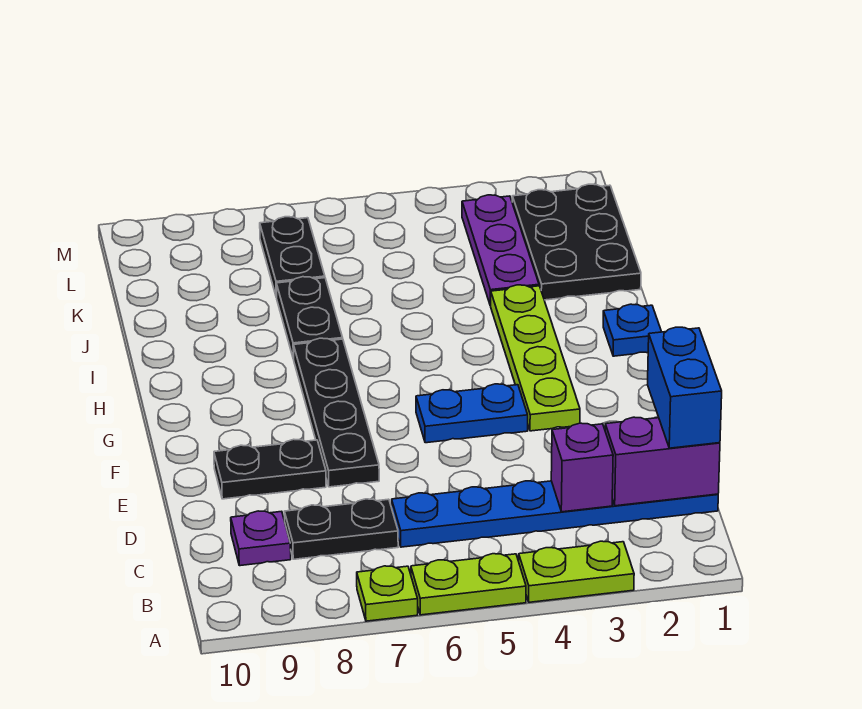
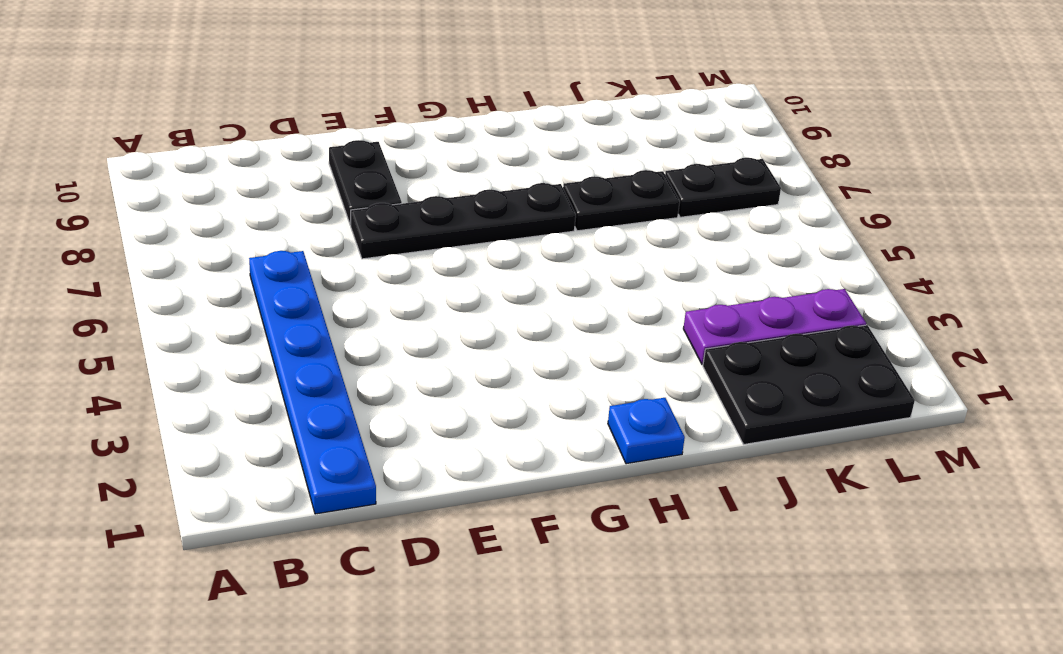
none -> lime plate A3:A4 level 1
none -> lime plate A5:A6 level 1
none -> lime plate A7 level 1

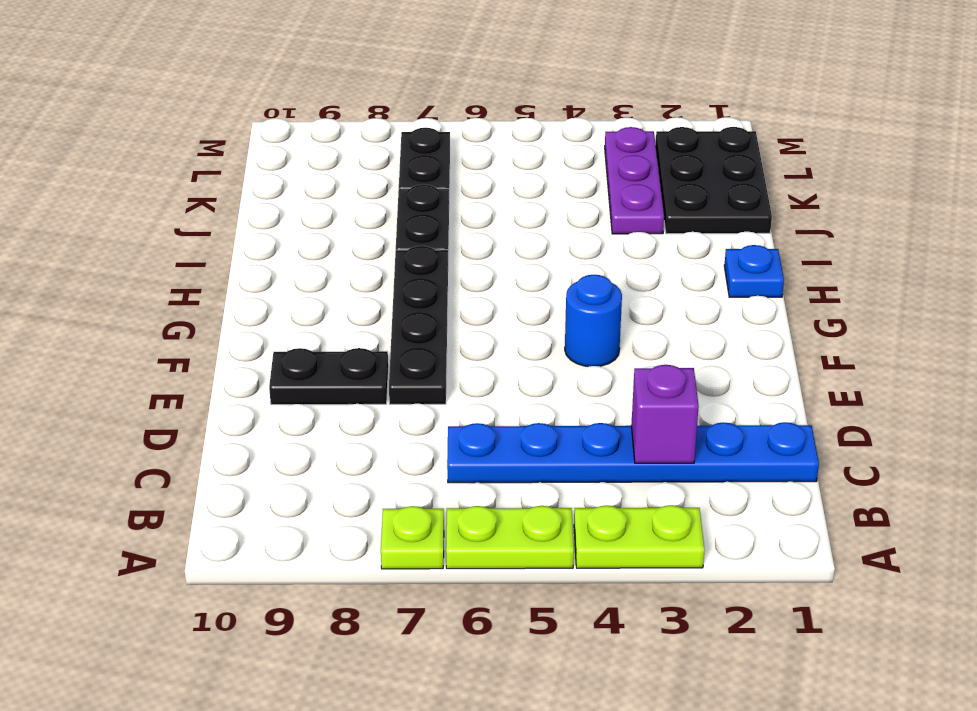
blue round brick F4 level 1 -> blue plate F4:F5 level 1
none -> black plate C7:C8 level 1
none -> purple plate C9 level 1
none -> lime plate F3:I3 level 1

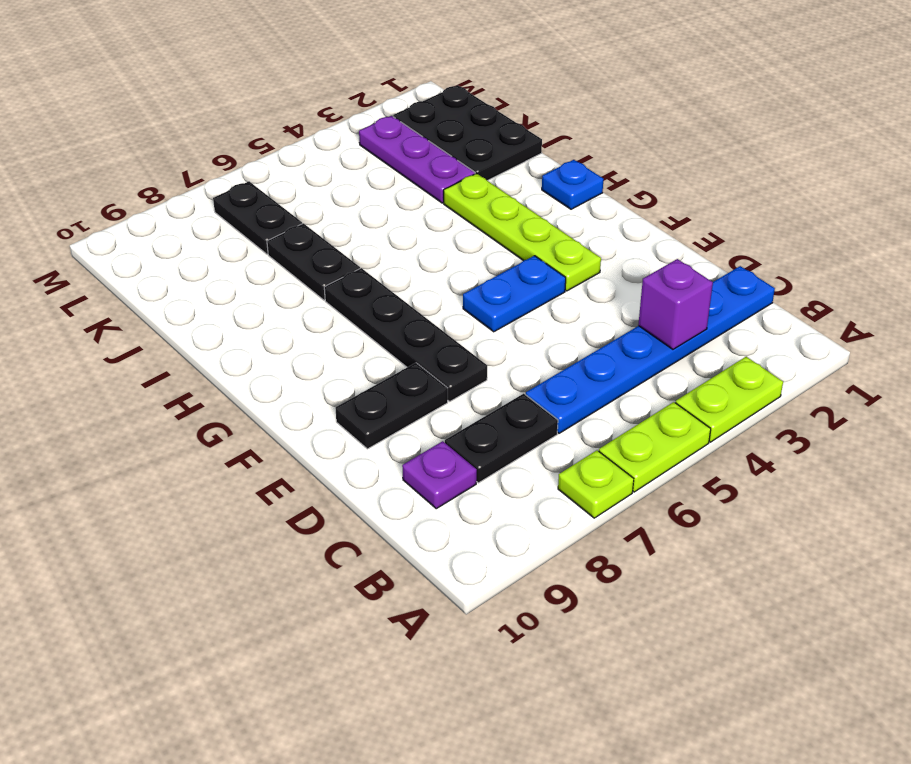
none -> purple brick C1:C2 level 2
none -> blue brick C1:D1 level 3

